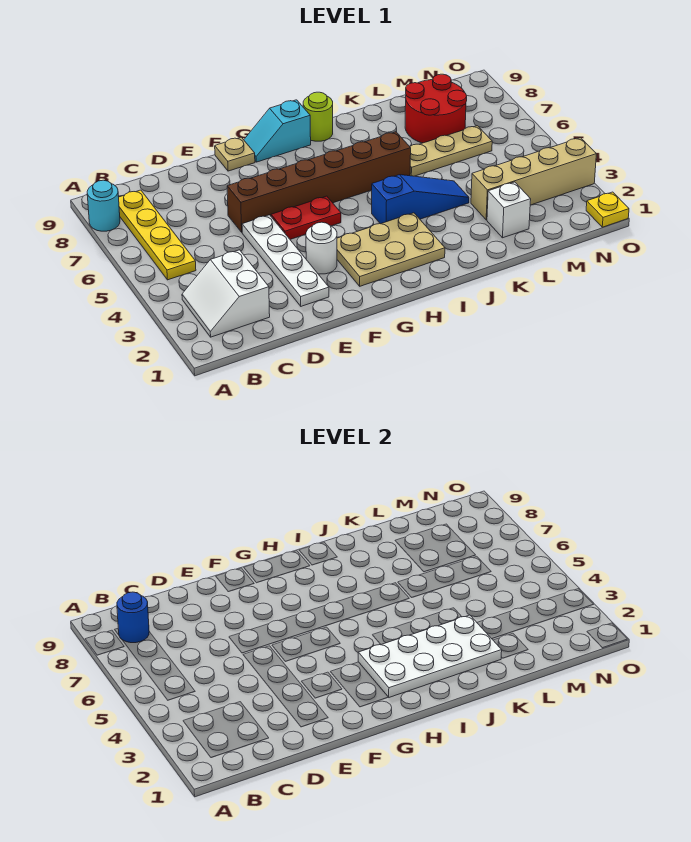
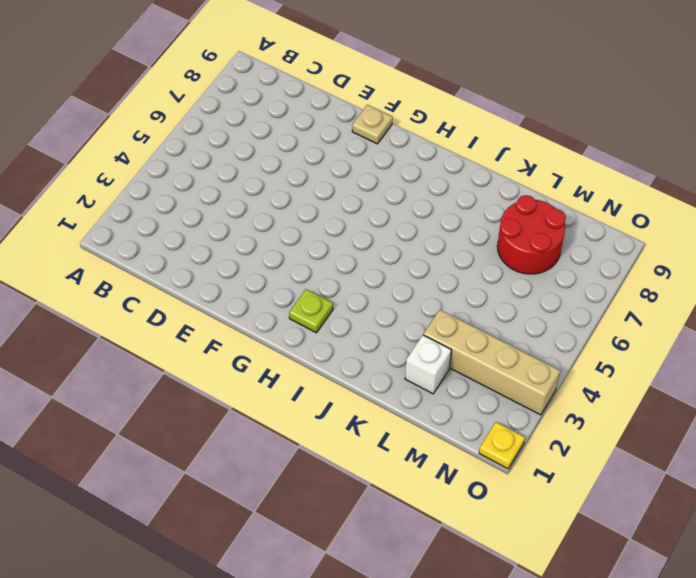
lime plate H2 level 1 -> tan plate G2:I3 level 1
none -> cyan round brick A8 level 1
none -> white slope B2:C3 level 1 top C
none -> yellow plate B5:B8 level 1

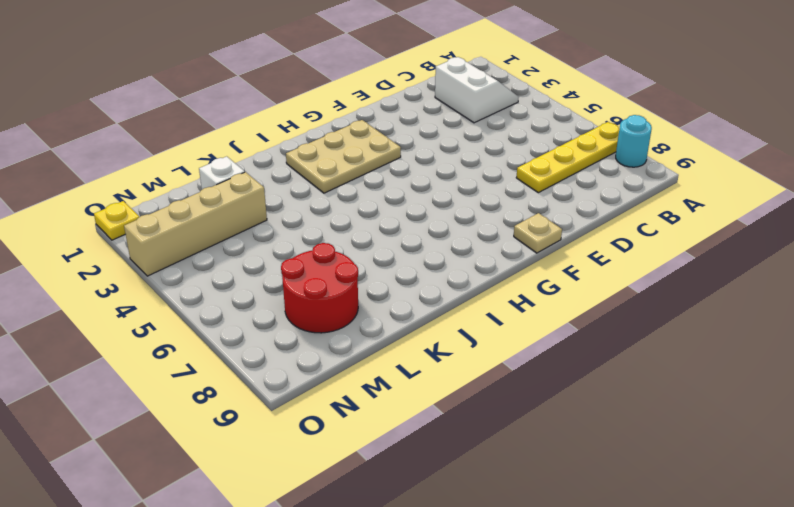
yellow plate A7:D7 level 1 -> yellow plate B5:B8 level 1
none -> white plate E2:E5 level 1
none -> brown brick E6:J6 level 1
none -> white round brick F3 level 1

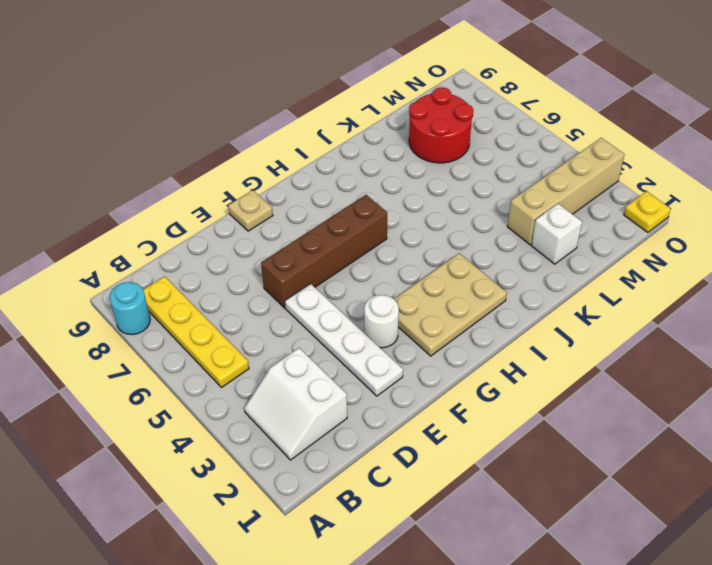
brown brick E6:H6 level 1 -> brown brick E6:J6 level 1
none -> red plate F5:G5 level 1
none -> cyan slope G9:H9 level 1 top H
none -> blue slope I4:K4 level 1 top I

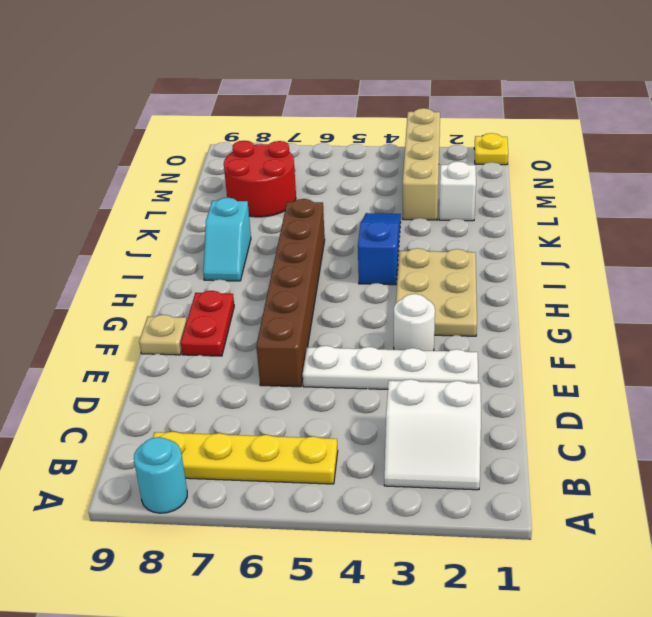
red plate F8:G8 level 1 -> red plate F5:G5 level 1
cyan slope I8:J8 level 1 top J -> cyan slope G9:H9 level 1 top H
none -> lime round brick I9 level 1
none -> tan plate K6:M6 level 1
none -> blue round brick B8 level 2

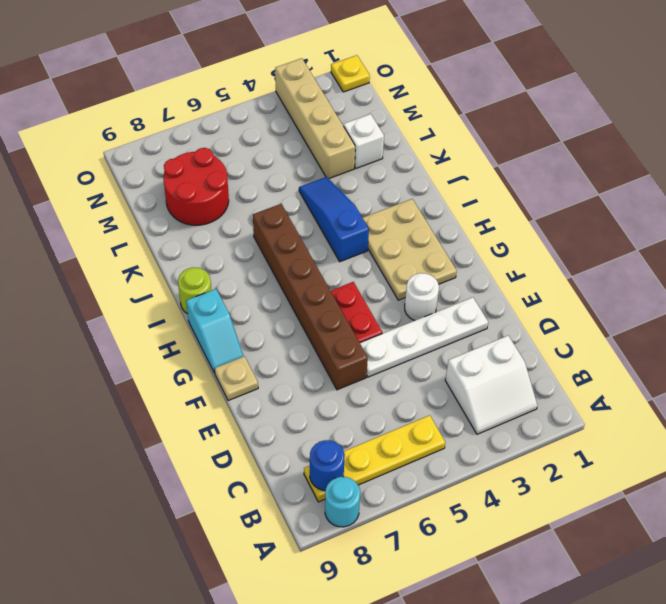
none -> tan plate K6:M6 level 1
none -> white plate H2:K3 level 2

